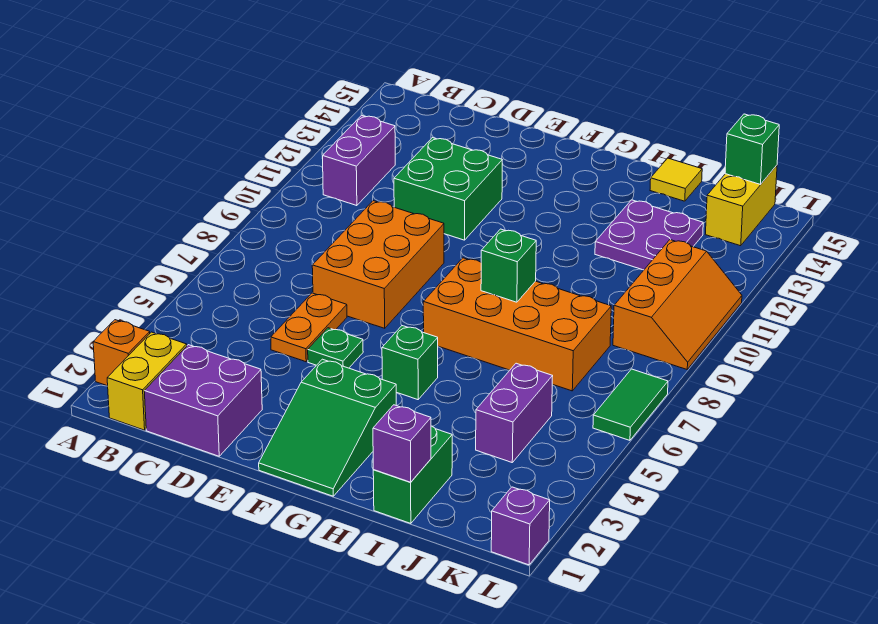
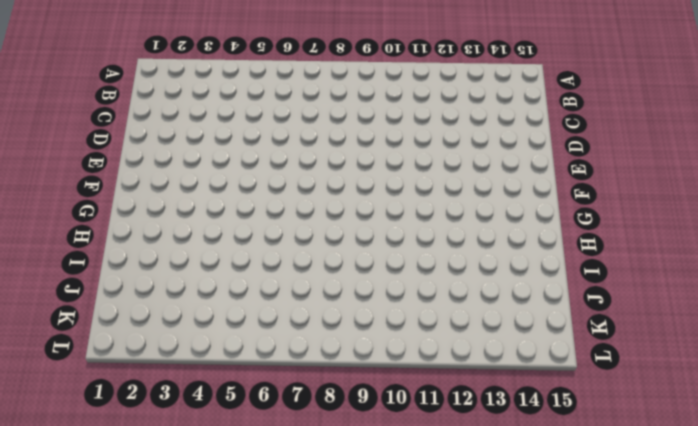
none -> orange brick A2 level 1
none -> yellow brick B1:B2 level 1
none -> purple brick B11:B12 level 1

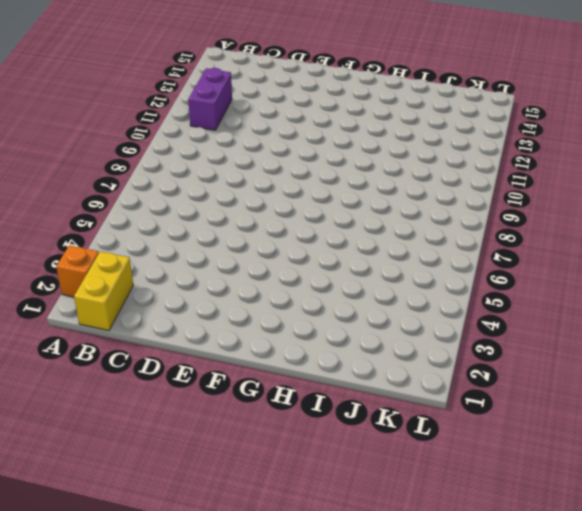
none -> purple brick C1:D2 level 1
none -> orange plate D5:D6 level 1
none -> orange brick D7:E9 level 1

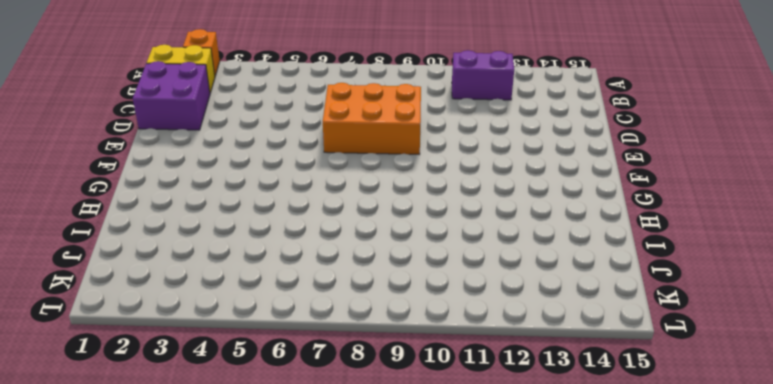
none -> orange plate D5:D6 level 1
none -> green brick D11:E12 level 1
none -> green plate E5 level 1

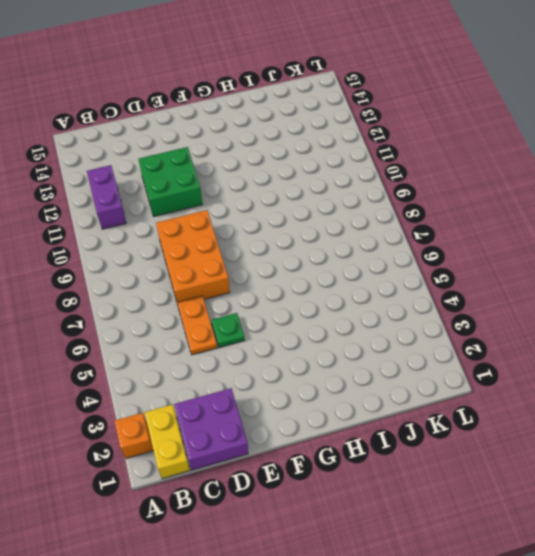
none -> green slope F1:G3 level 1 top 3
none -> green brick G5 level 1
none -> orange brick G7:J8 level 1

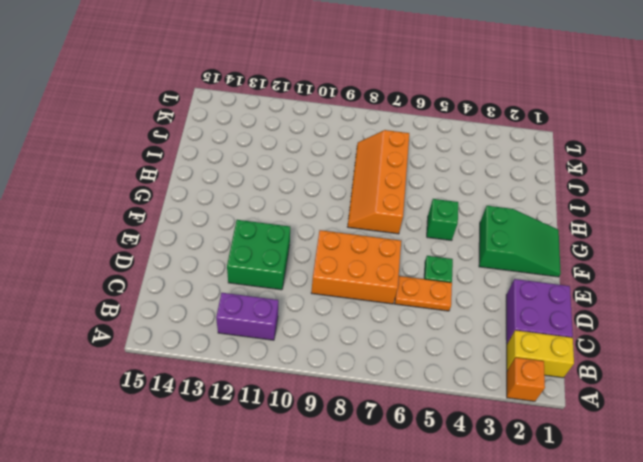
orange slope G7:J8 level 1 top 7 -> orange brick G7:J8 level 1
none -> green brick I1:I2 level 1
none -> purple plate I12:J13 level 1
none -> yellow tile I15 level 1

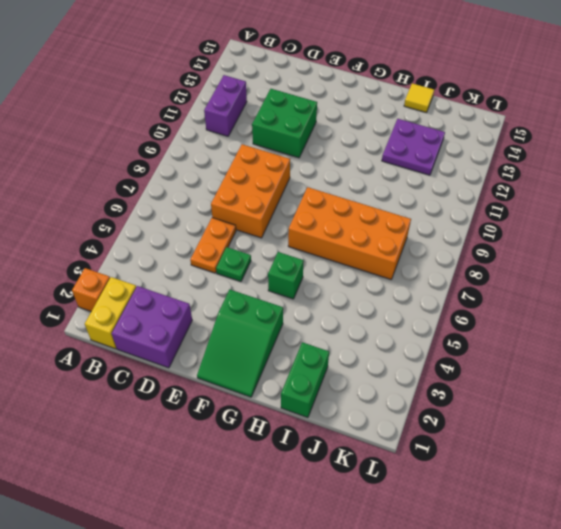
none -> purple brick J4:J5 level 1
none -> orange slope K9:L11 level 1 top K
none -> yellow brick K14:K15 level 1

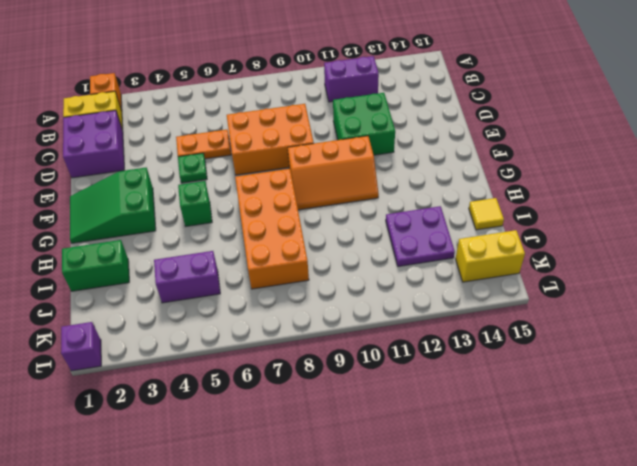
orange slope F9:G11 level 1 top F -> orange slope K9:L11 level 1 top K
none -> green tile L6:L7 level 1
none -> green brick H8 level 2
none -> purple brick I1 level 2

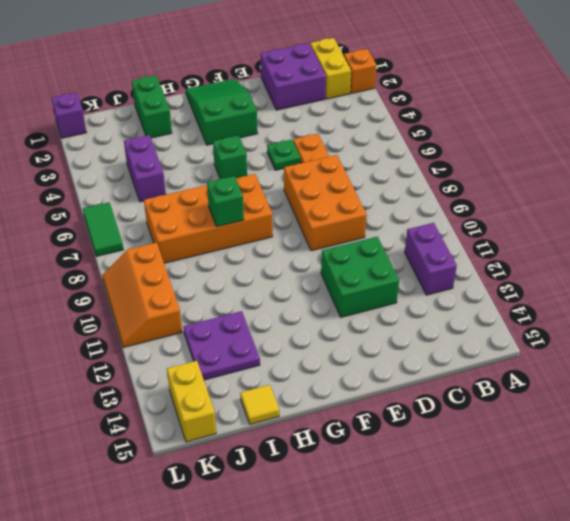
none -> purple brick I1 level 2
none -> green brick K15 level 2

